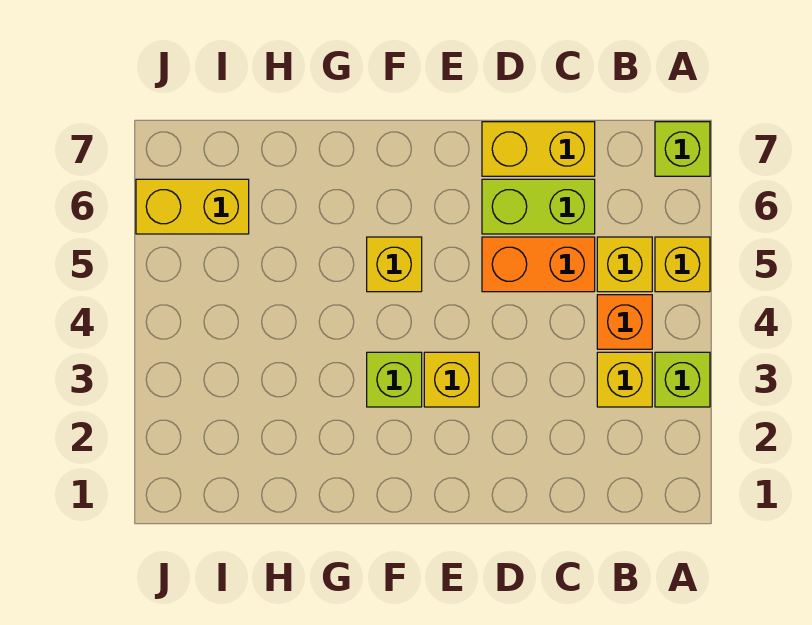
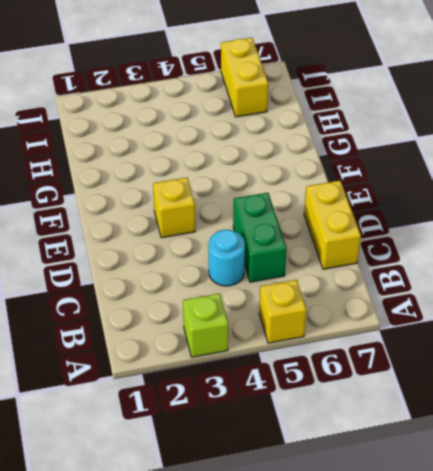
cyan round brick C4 level 1 -> none
green brick C5:D5 level 1 -> orange brick C5:D5 level 1
none -> lime brick A7 level 1
none -> yellow brick B3 level 1
none -> orange brick B4 level 1

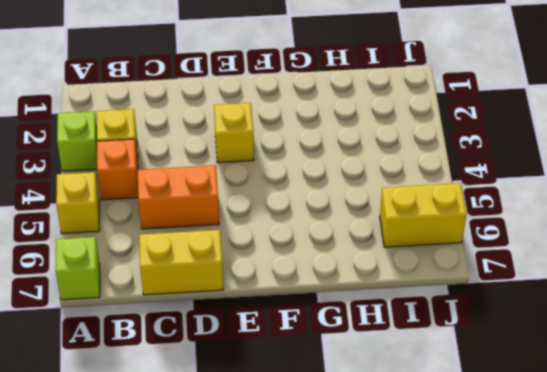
none -> yellow brick B5 level 1
none -> lime brick C6:D6 level 1
none -> lime brick F3 level 1

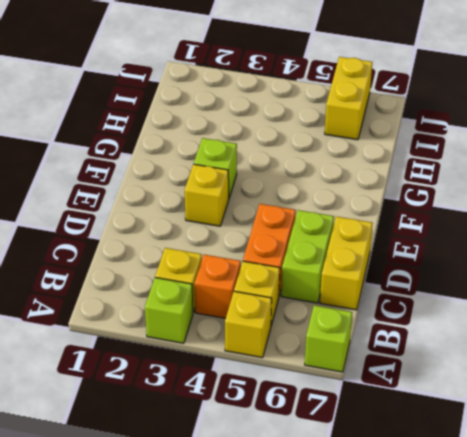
none -> yellow brick F5 level 1

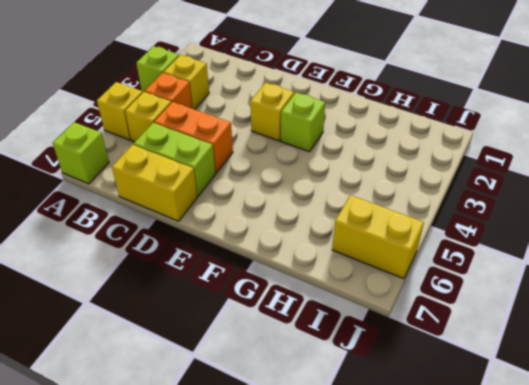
none -> yellow brick F5 level 1

